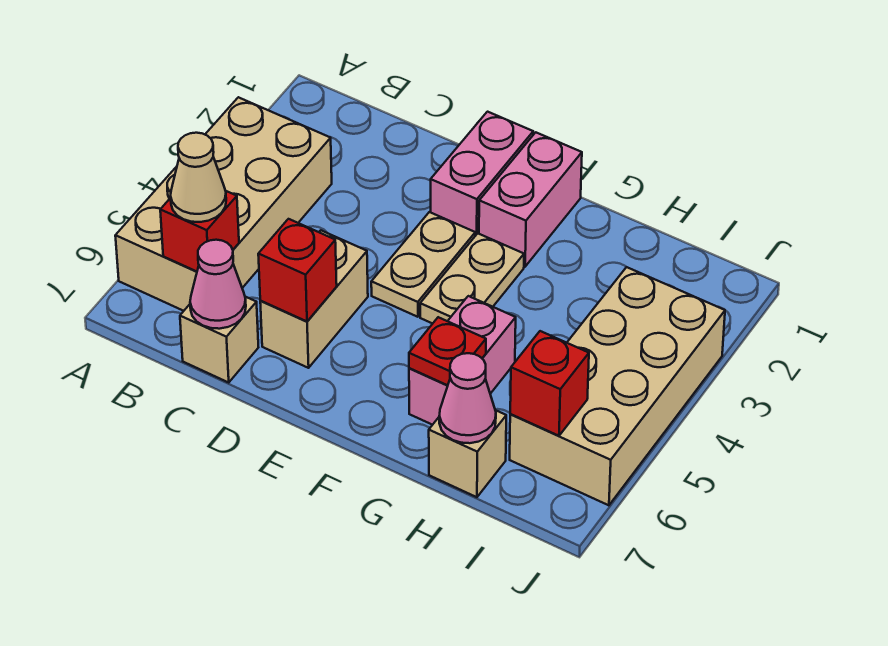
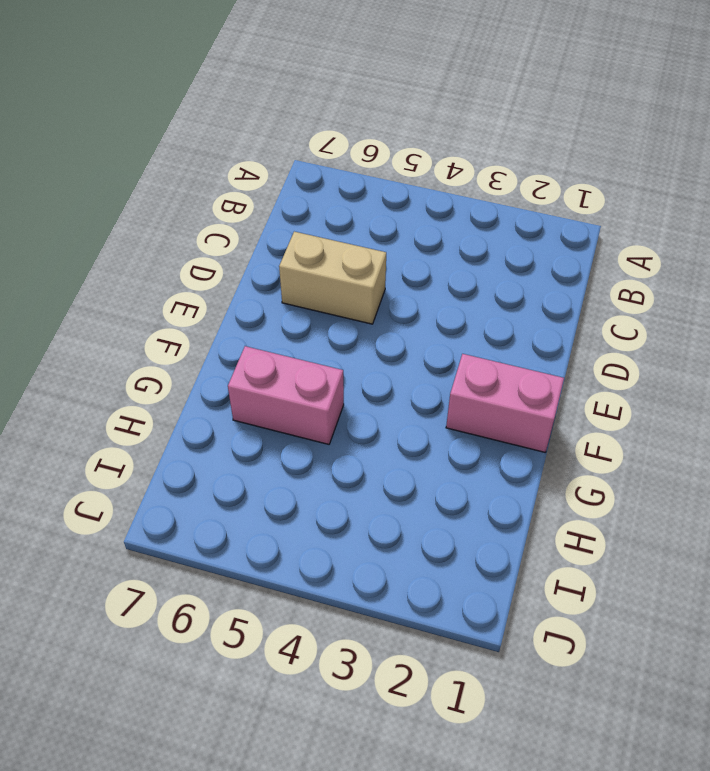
none -> tan brick A3:B6 level 1
none -> tan brick C7 level 1
none -> pink brick E1:E2 level 1

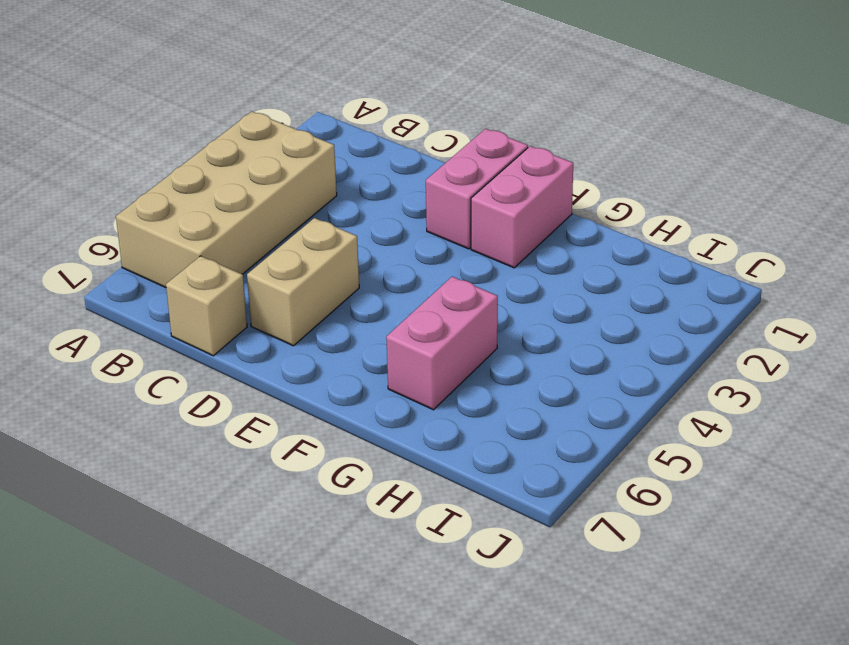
none -> tan plate E3:E4 level 1
none -> tan plate F3:F4 level 1
none -> tan brick H7 level 1

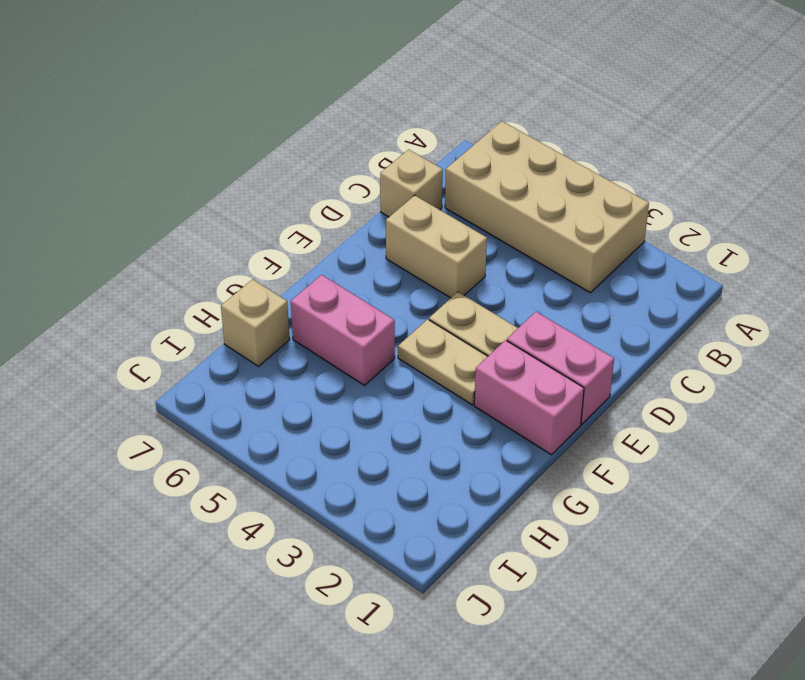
none -> tan brick I3:J6 level 1
none -> red brick B6 level 2
none -> pink cone C7 level 2

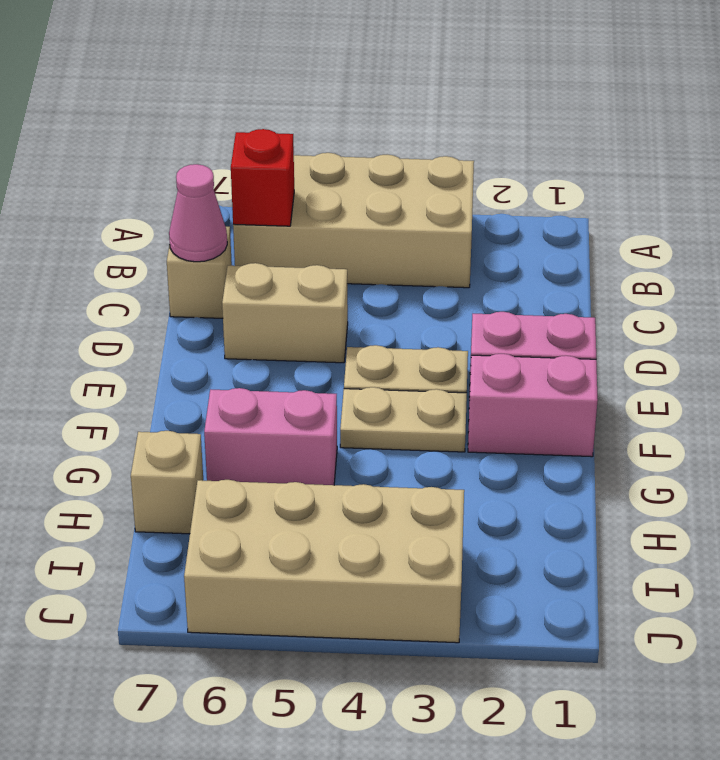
none -> red brick D6 level 2
none -> red plate G6 level 2
none -> pink cone H7 level 2

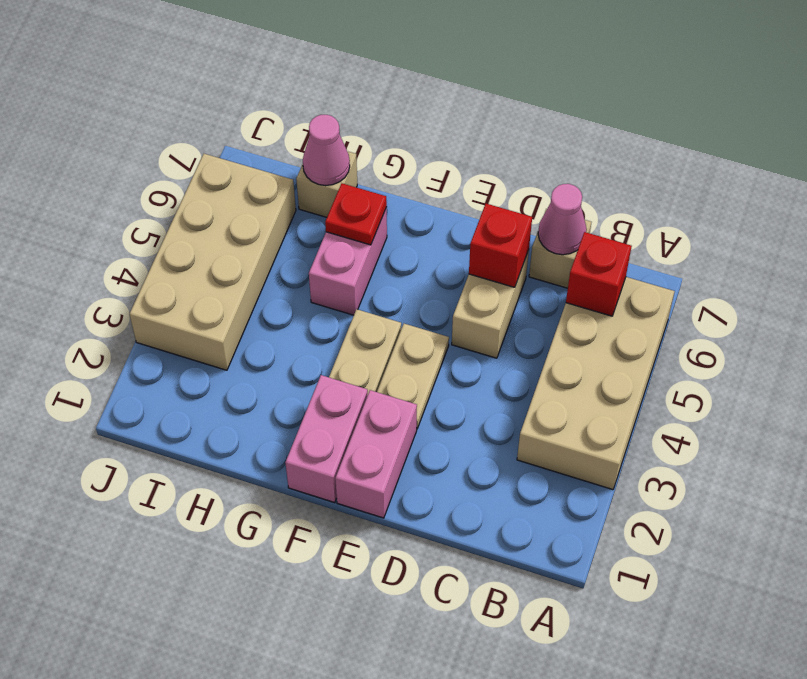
none -> red brick I6 level 2
none -> tan cone B6 level 3

